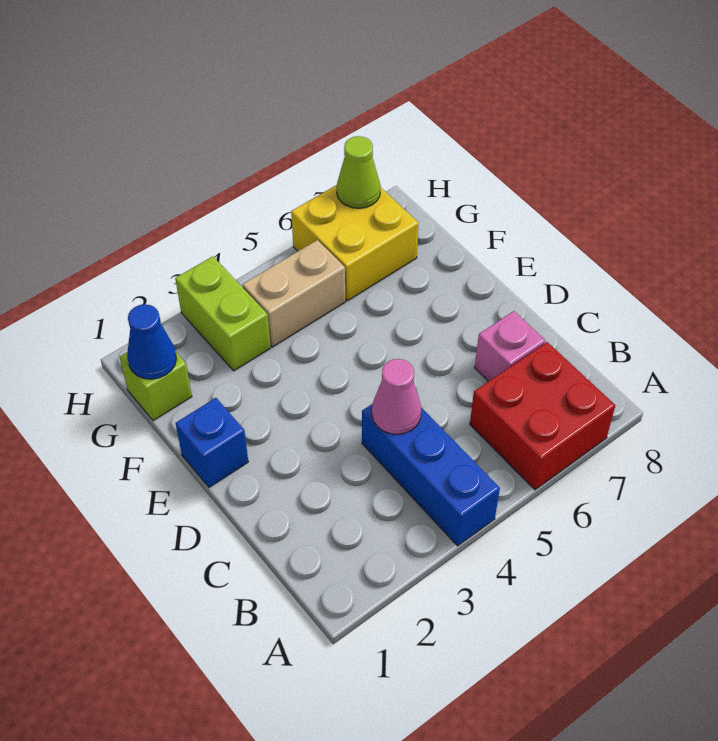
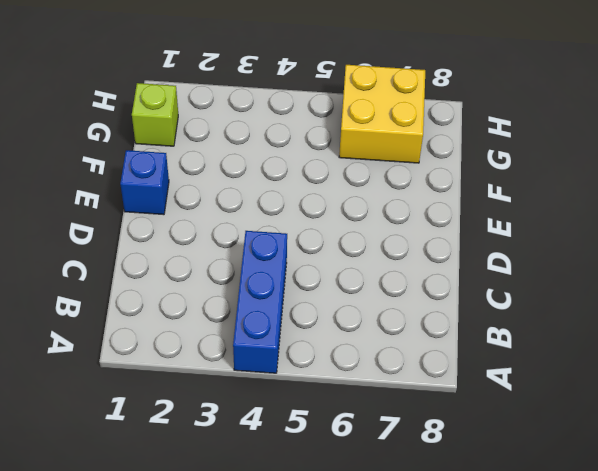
none -> red brick A6:B7 level 1
none -> pink brick C7 level 1

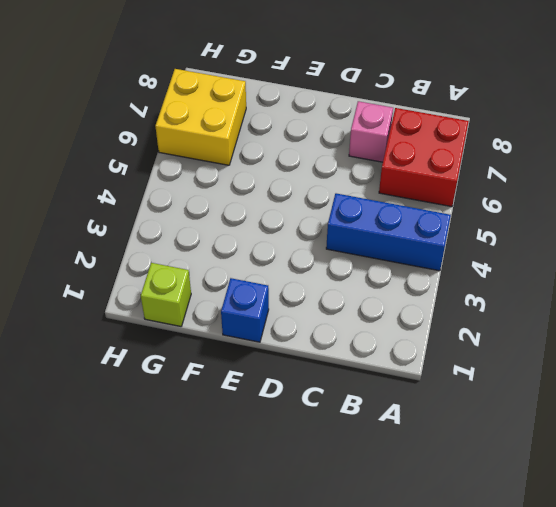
none -> lime brick G3:H3 level 1
none -> tan brick G4:G5 level 1

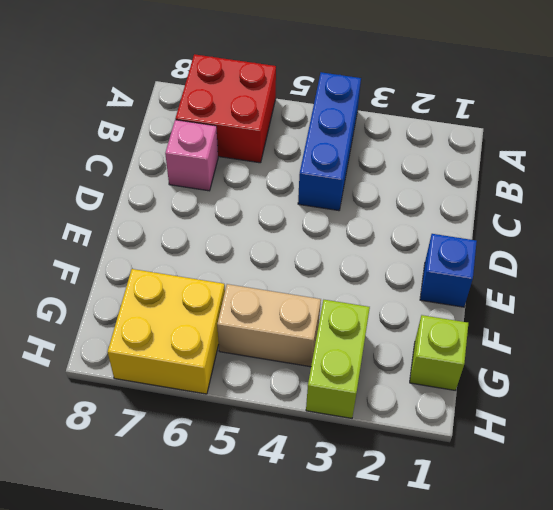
none -> pink cone C4 level 2
none -> blue cone G1 level 2

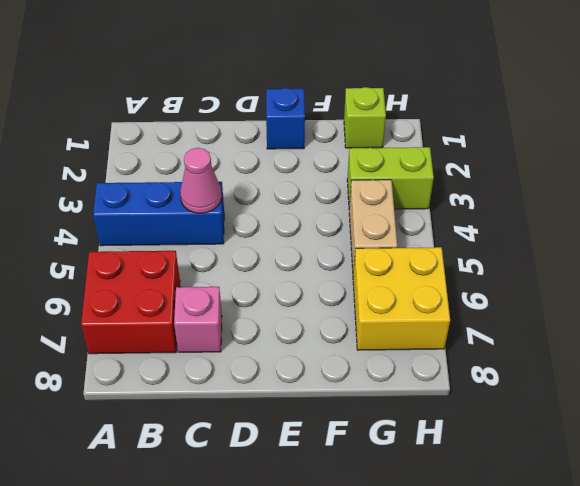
none -> blue cone G1 level 2
none -> lime cone H7 level 2

